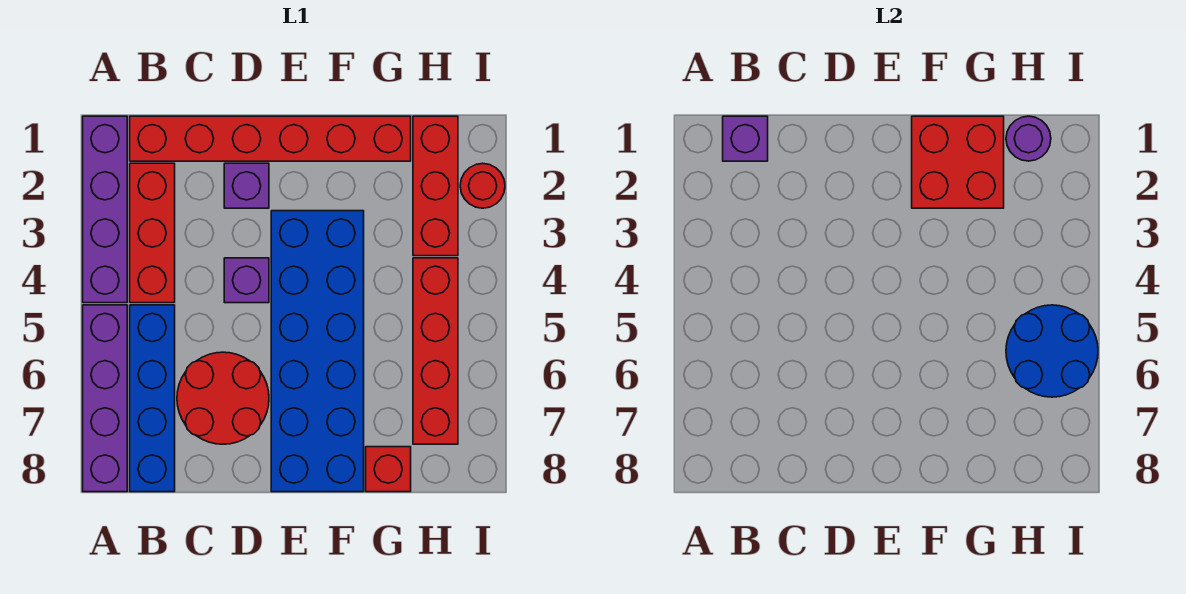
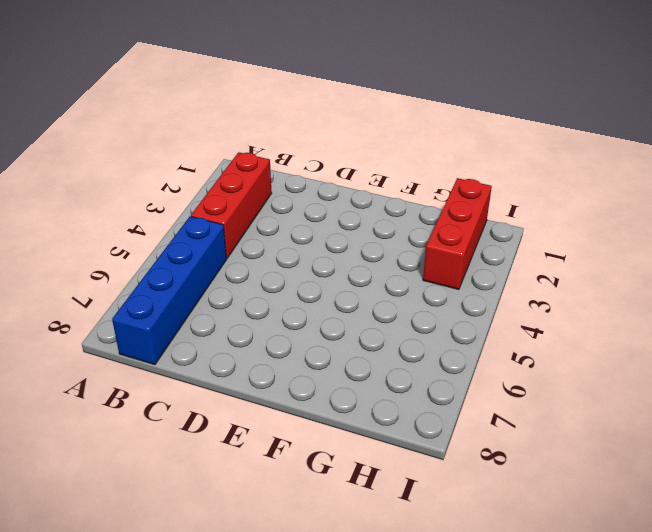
none -> purple brick A1:A4 level 1
none -> purple brick A5:A8 level 1
none -> red brick B1:G1 level 1

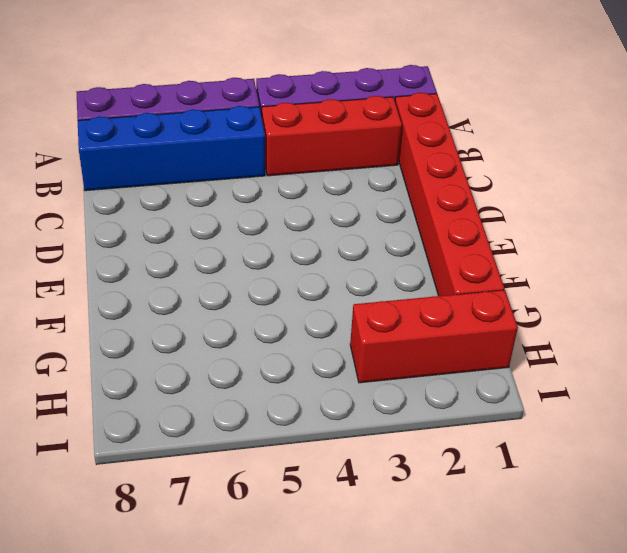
none -> red round brick C6:D7 level 1
none -> purple brick D2 level 1
none -> purple brick D4 level 1

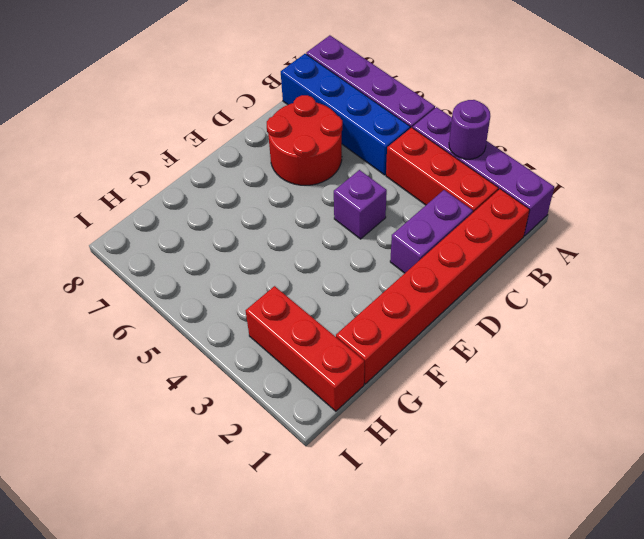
purple round brick A3 level 2 -> purple round brick H1 level 2
purple brick C2:D2 level 1 -> purple brick D2 level 1
none -> blue brick E3:F8 level 1
none -> red brick G8 level 1
none -> red brick H4:H7 level 1

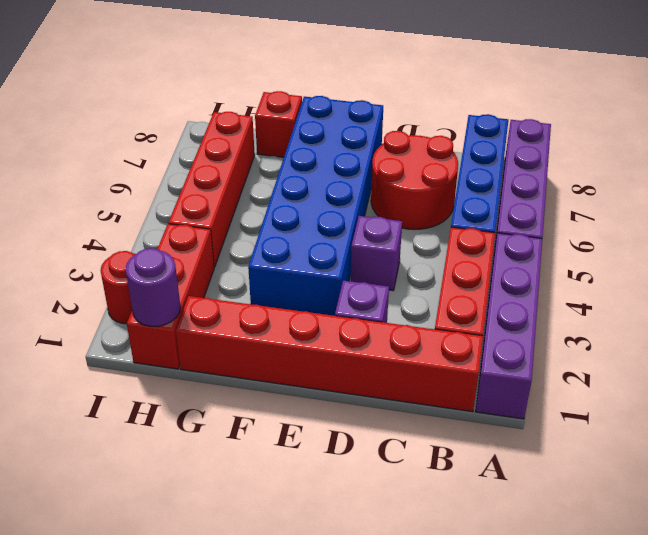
none -> purple brick B1 level 2
none -> red brick F1:G2 level 2
none -> blue round brick H5:I6 level 2

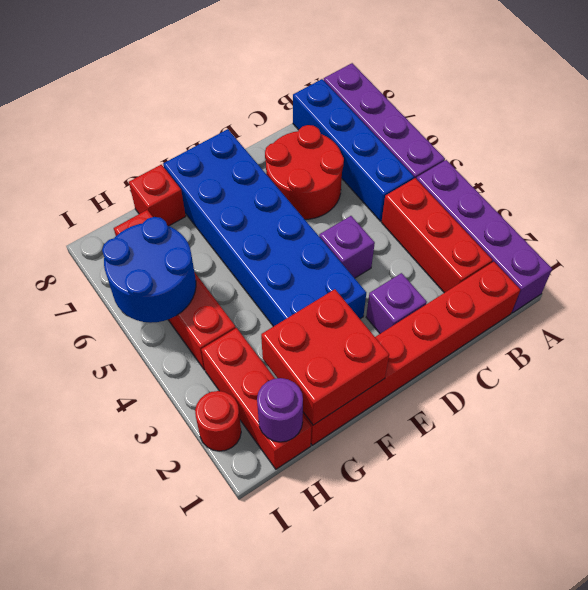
none -> purple brick B1 level 2

